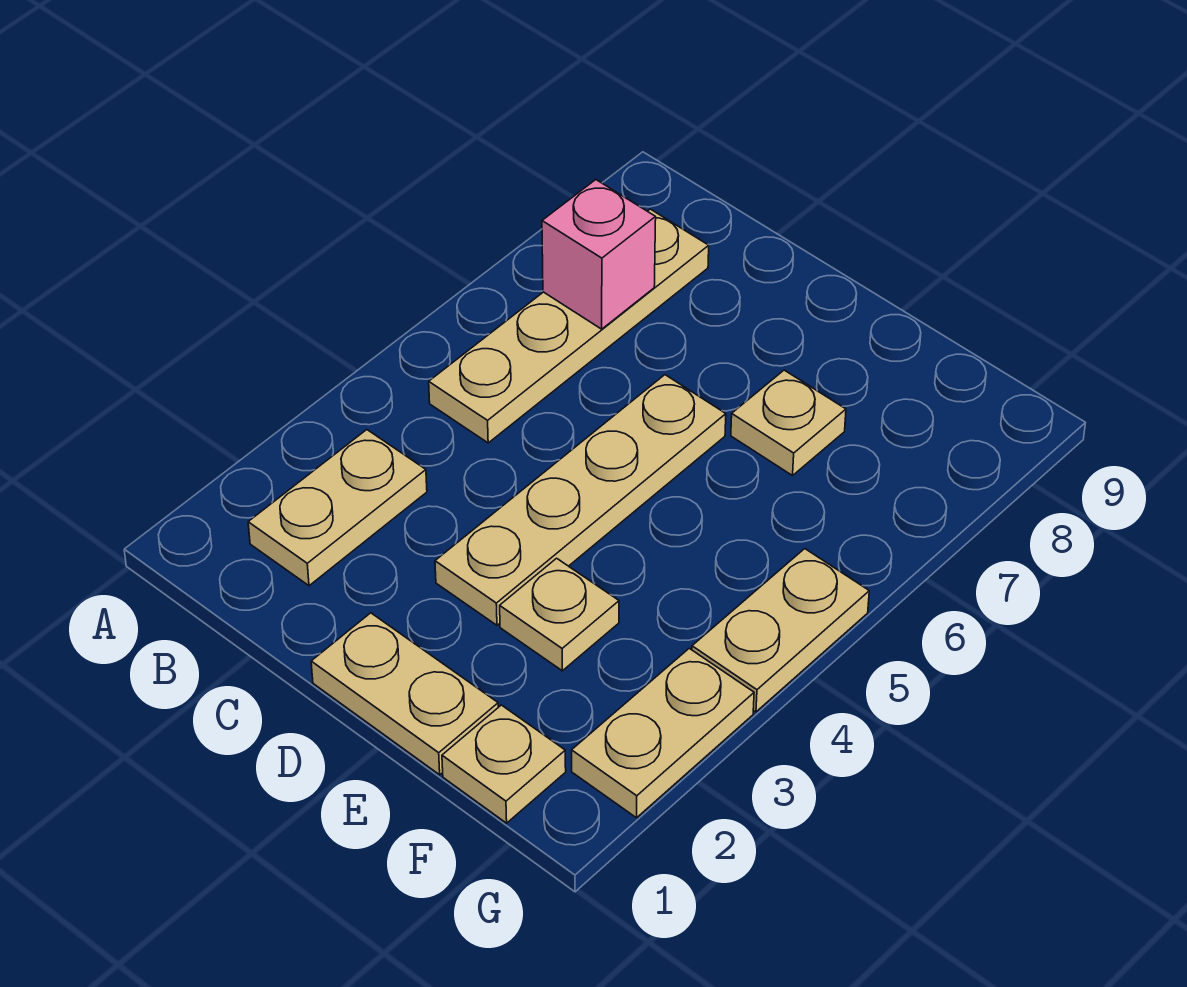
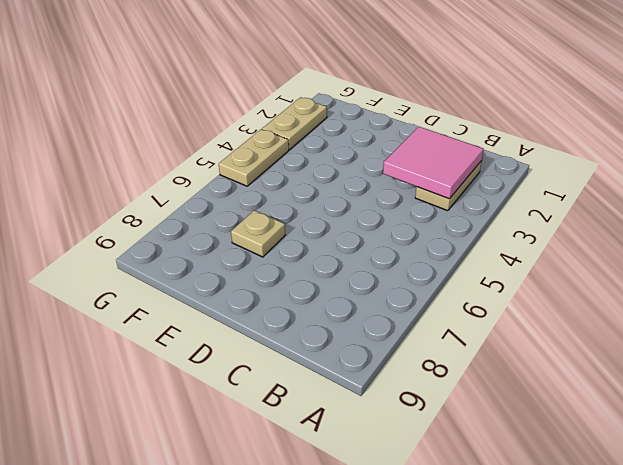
pink tile B2:C3 level 2 -> none
none -> tan plate B5:B8 level 1
none -> tan plate D1:E1 level 1

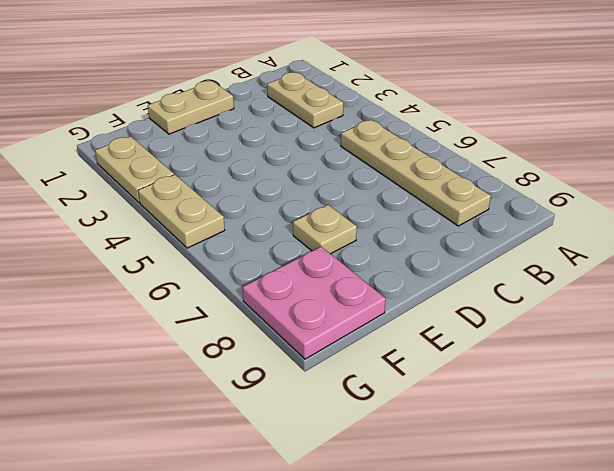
pink plate F8:G9 level 1 -> none
none -> tan plate D3:D6 level 1
none -> tan plate E3 level 1

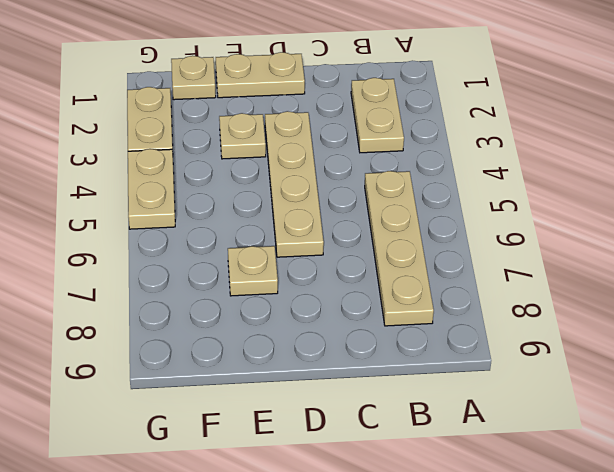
none -> pink brick B7 level 2

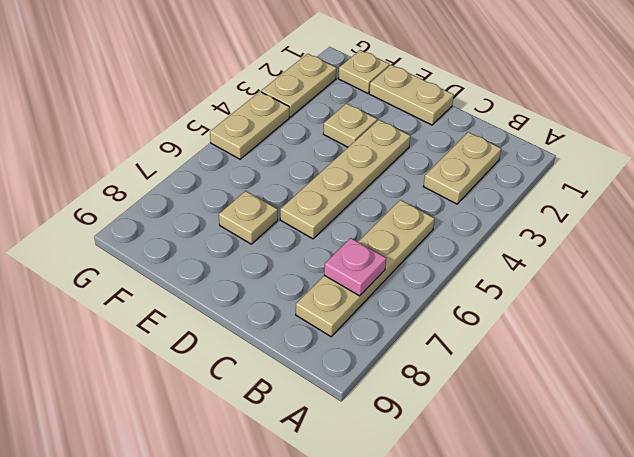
pink plate B7 level 2 -> pink brick B7 level 2

